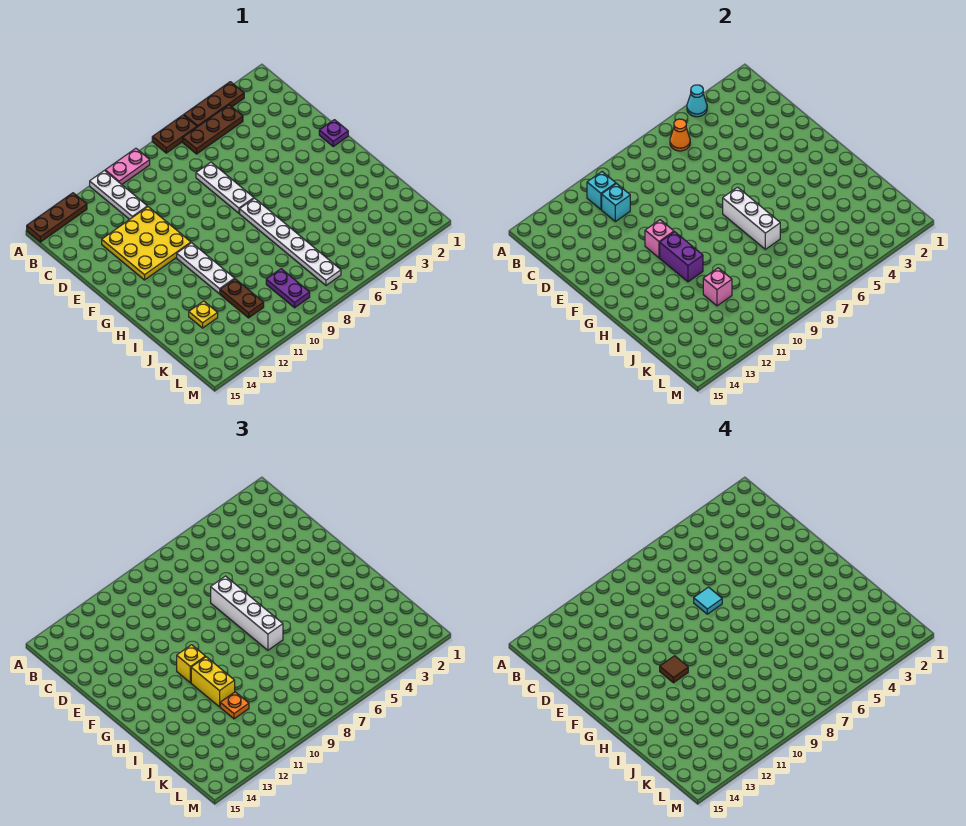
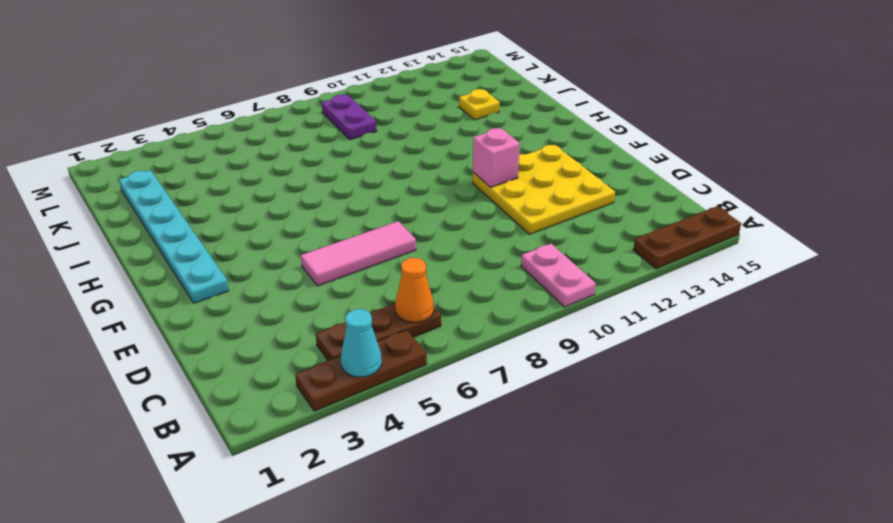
pink plate A10:B10 level 1 -> pink plate A9:A10 level 1
pink tile E5:E7 level 1 -> white plate D7:F7 level 1
cyan plate F2:K2 level 1 -> none
none -> brown plate A6:A7 level 1
none -> white plate A11:C11 level 1
none -> purple plate F1 level 1

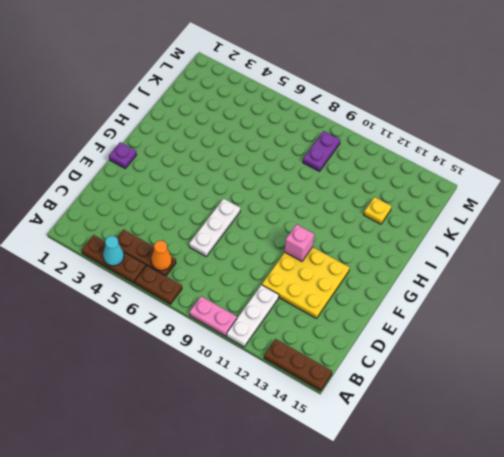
none -> white plate G7:L7 level 1
none -> white plate G11:I11 level 1
none -> brown plate J11:K11 level 1

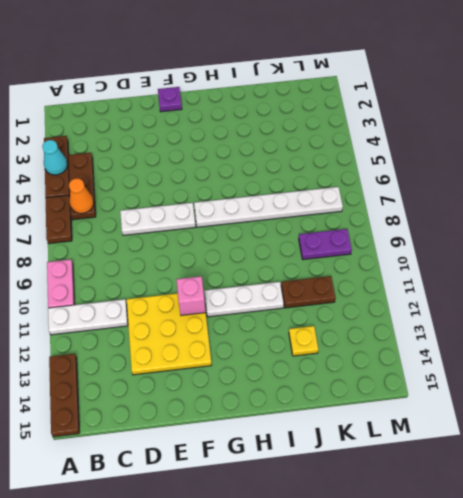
none -> cyan brick B11 level 2
none -> cyan brick C11 level 2
none -> white brick G7:I7 level 2

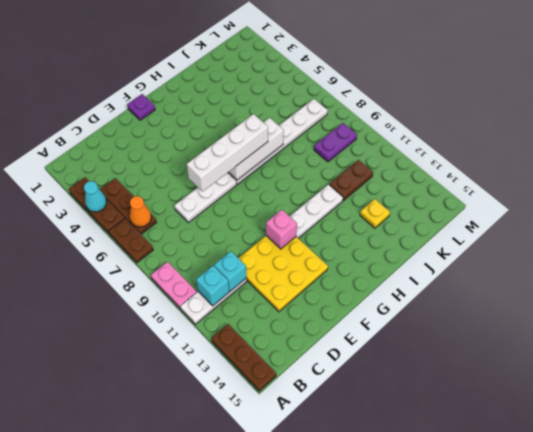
none -> purple brick G11:H11 level 2
none -> pink brick J11 level 2
none -> yellow brick G11 level 3

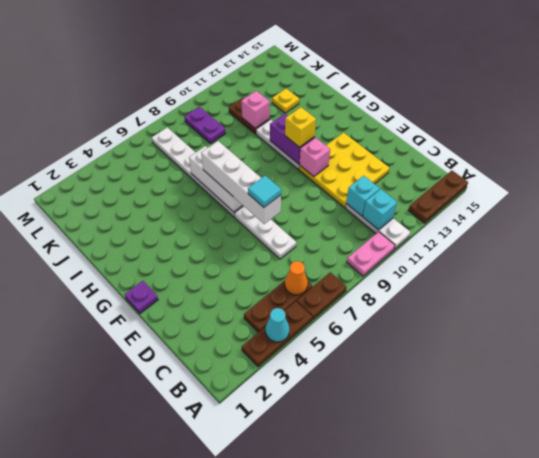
none -> yellow brick H11:I11 level 3
none -> orange plate J11 level 3
none -> brown tile G11 level 4

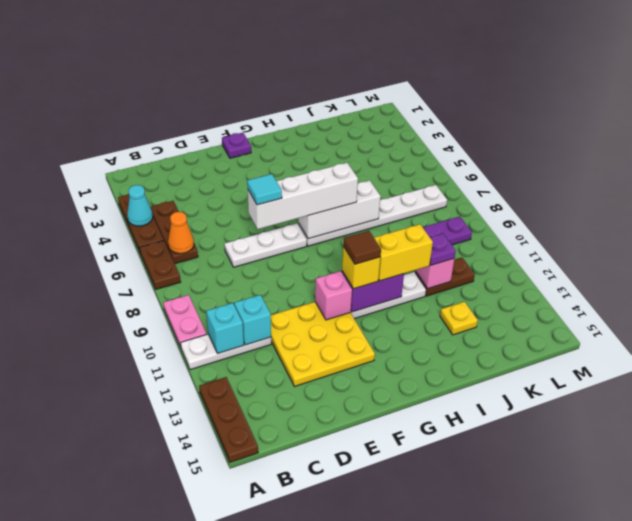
purple plate J11 level 3 -> orange plate J11 level 3

